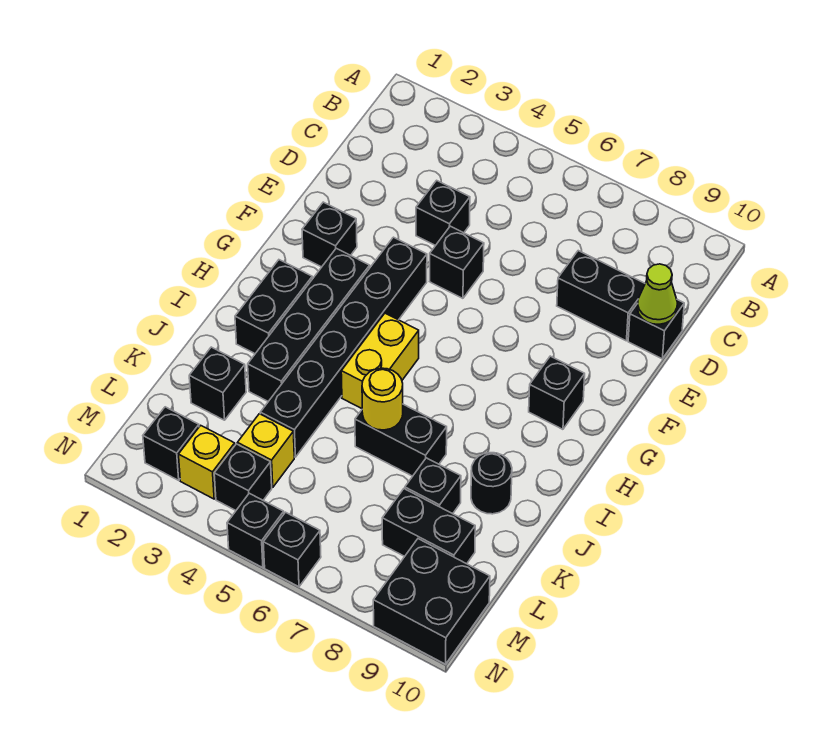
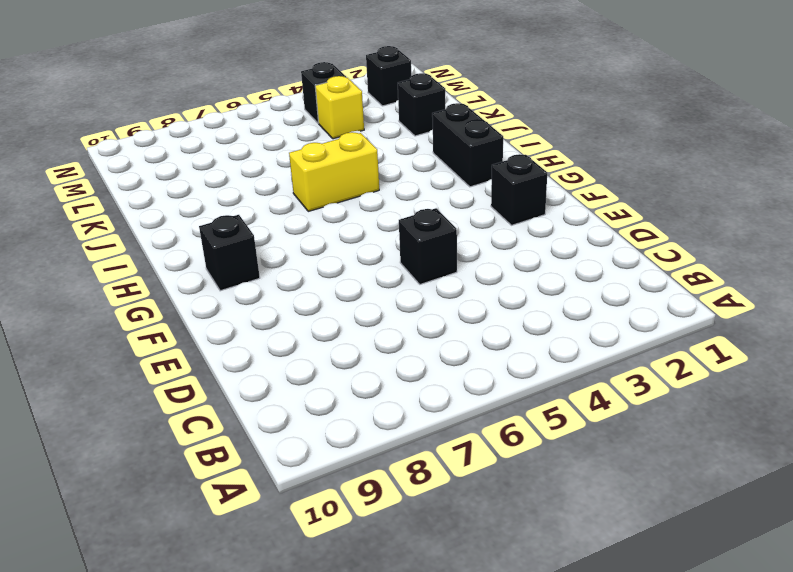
yellow brick I5:I6 level 1 -> yellow brick H5:I5 level 1
none -> black brick D4 level 1
none -> black brick D8:D9 level 1
none -> black brick D10 level 1

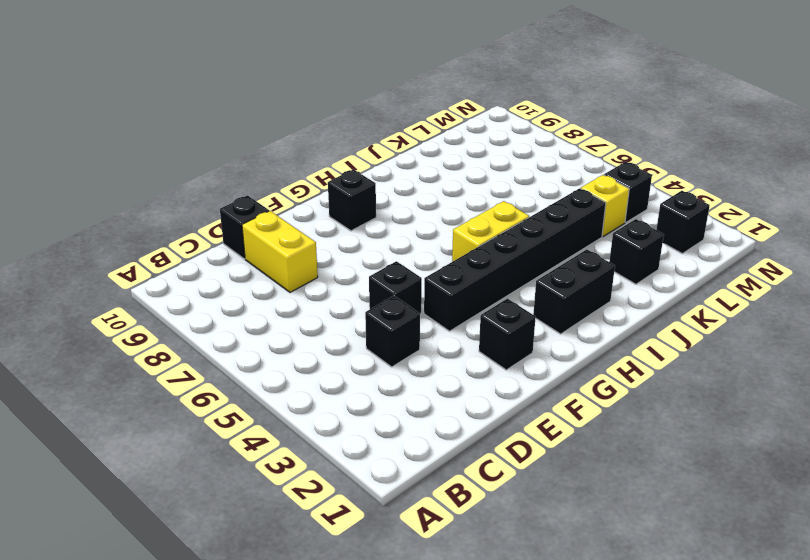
yellow brick D8:D9 level 1 -> black brick D8:D9 level 1
none -> black brick G3:J3 level 1
none -> black brick J6:J7 level 1
none -> black round brick J9 level 1

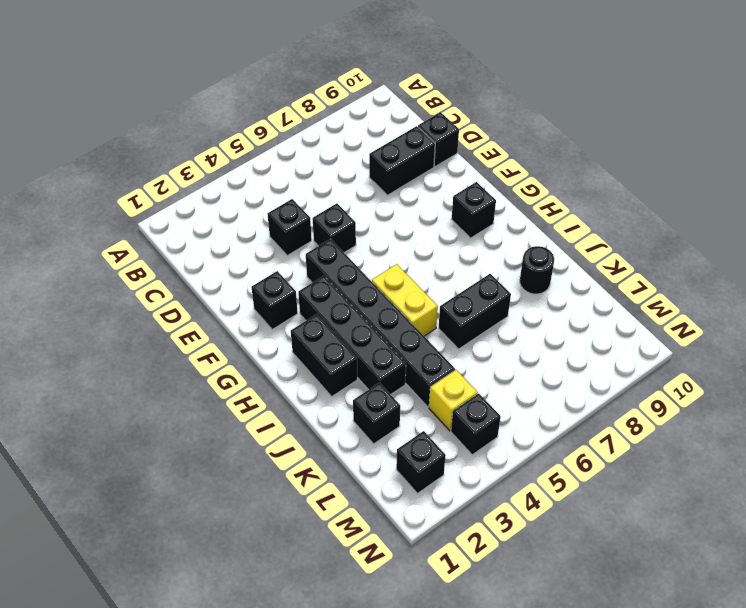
none -> black brick K8 level 1
none -> black brick L8:L9 level 1
none -> yellow brick M3 level 1

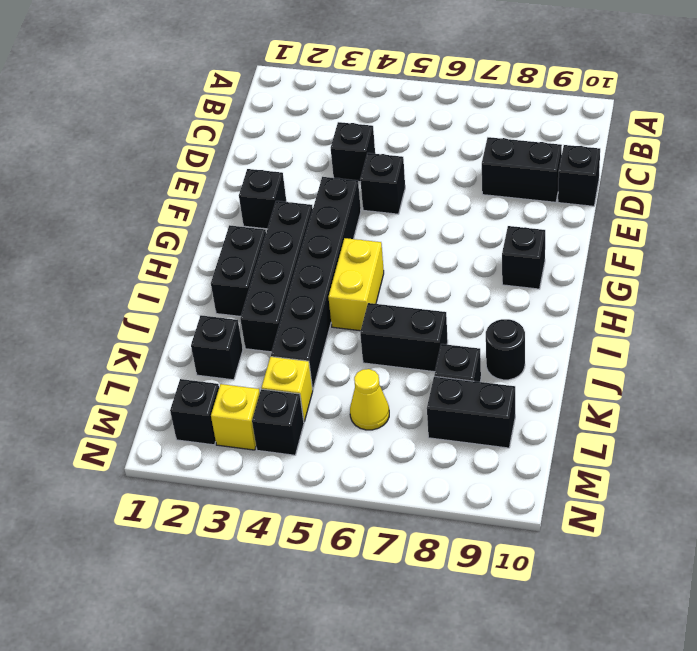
yellow cone L6 level 1 -> none
none -> black brick M9:N10 level 1
none -> black brick N5 level 1
none -> black brick N6 level 1

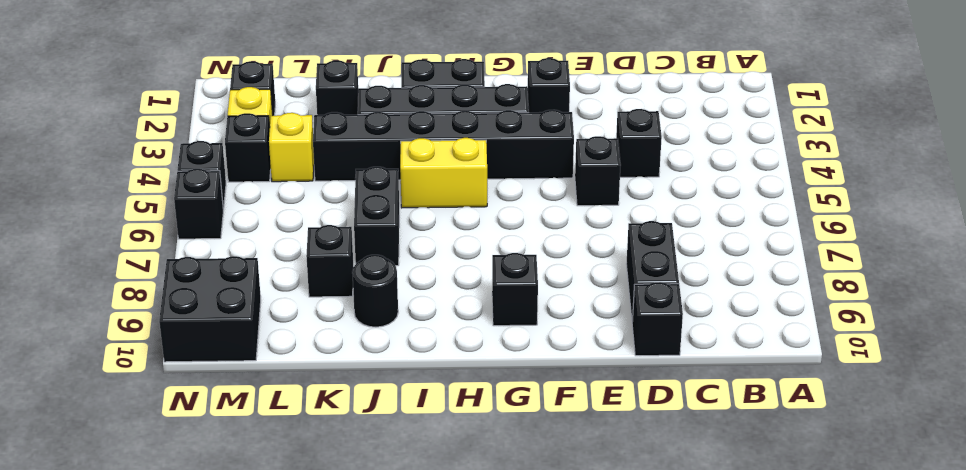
none -> black brick L8:L9 level 1
none -> lime cone D10 level 2
none -> yellow round brick J6 level 2

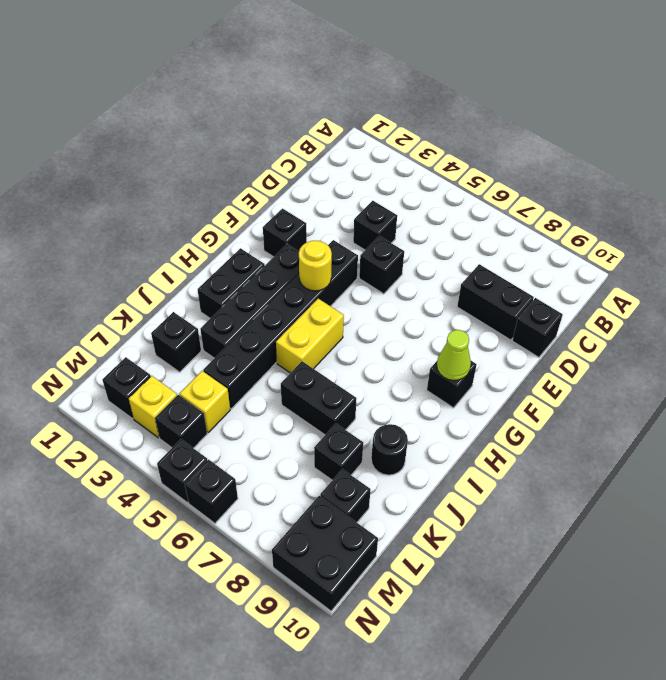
yellow round brick G4 level 2 -> yellow round brick J6 level 2
lime cone G9 level 2 -> lime cone D10 level 2
black brick L9 level 1 -> black brick L8:L9 level 1

